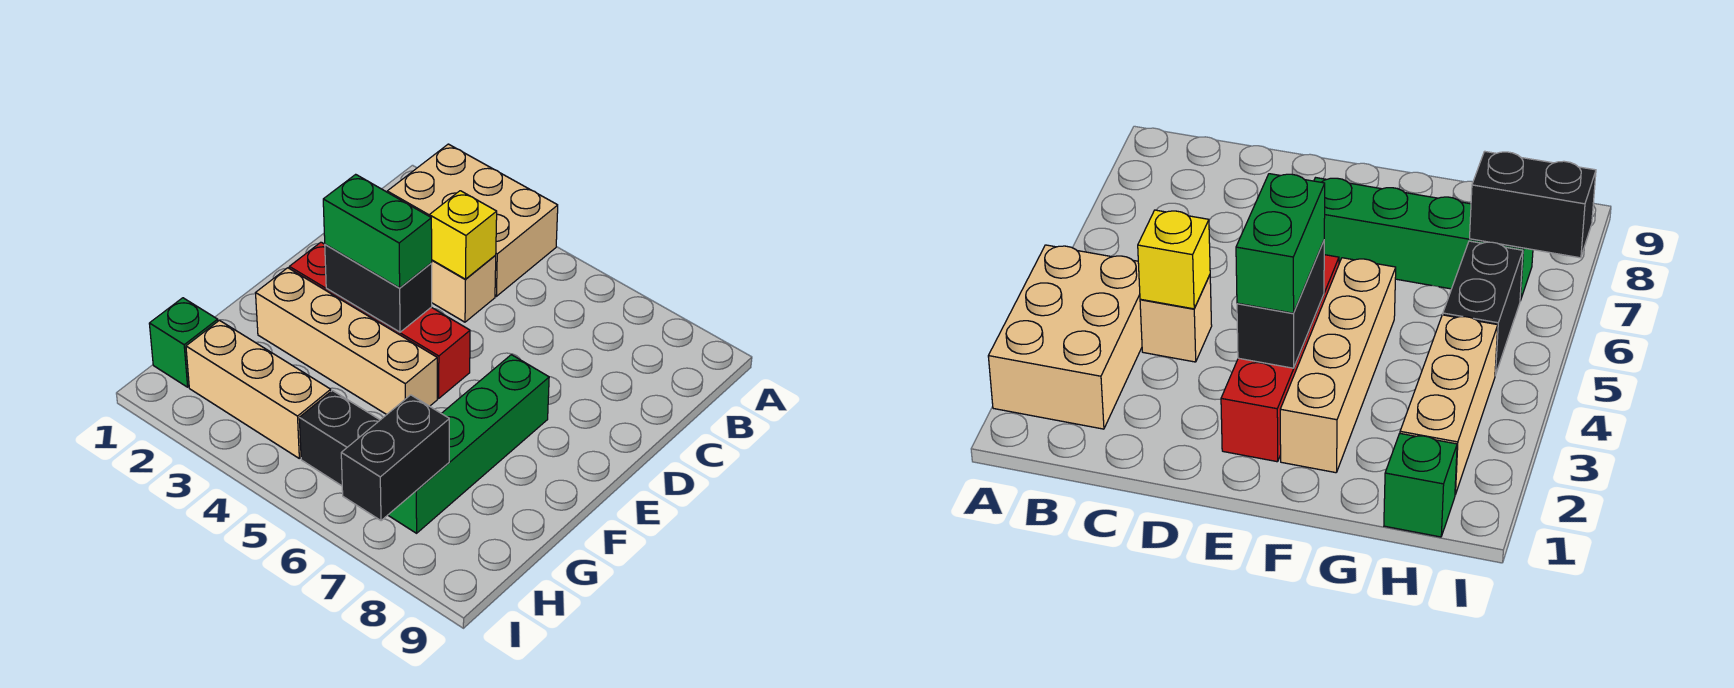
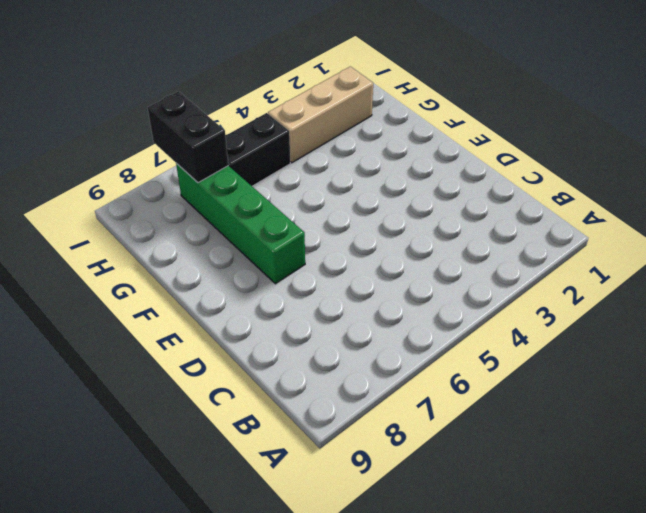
none -> tan brick A2:B4 level 1
none -> tan brick C4 level 1
none -> red brick E2:E5 level 1

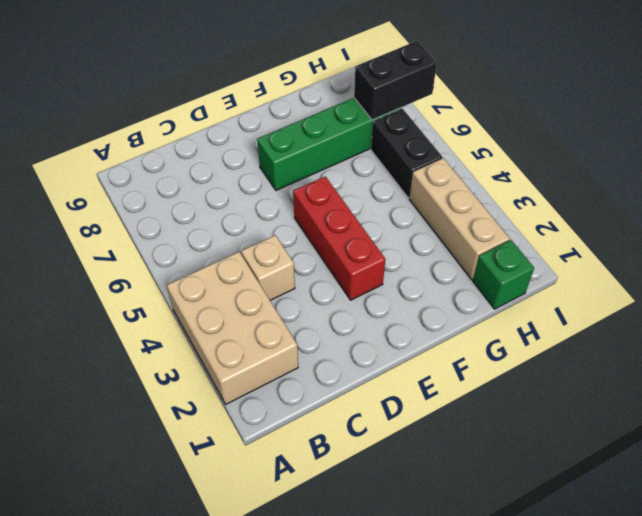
red brick E3:E5 level 1 -> red brick E2:E5 level 1
none -> tan brick F2:F5 level 1
none -> yellow brick C4 level 2
none -> black brick E3:E4 level 2

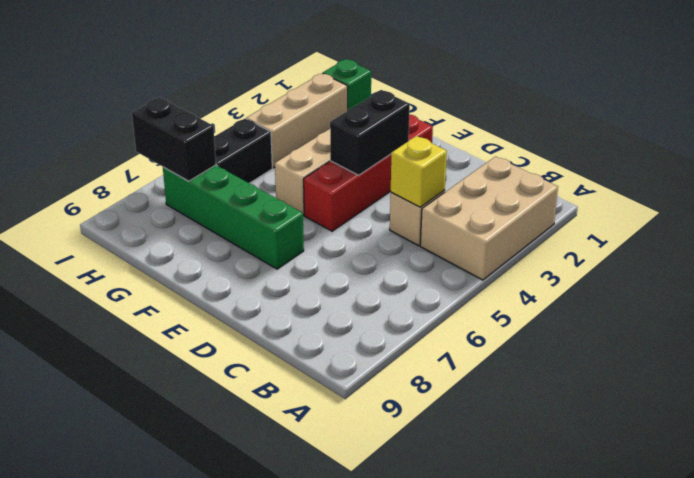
none -> green brick E3:E4 level 3

